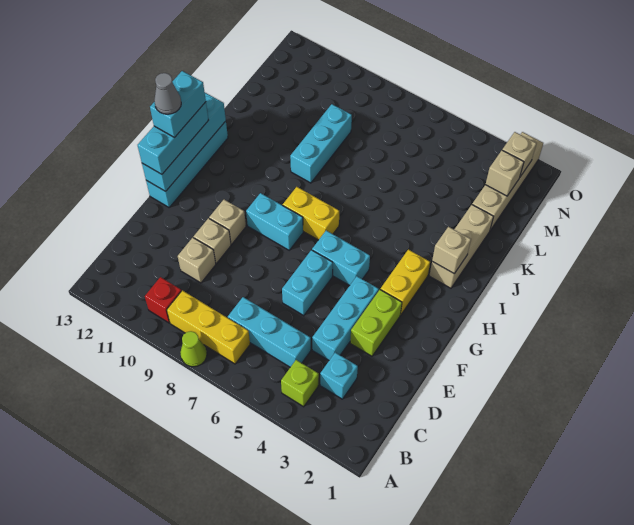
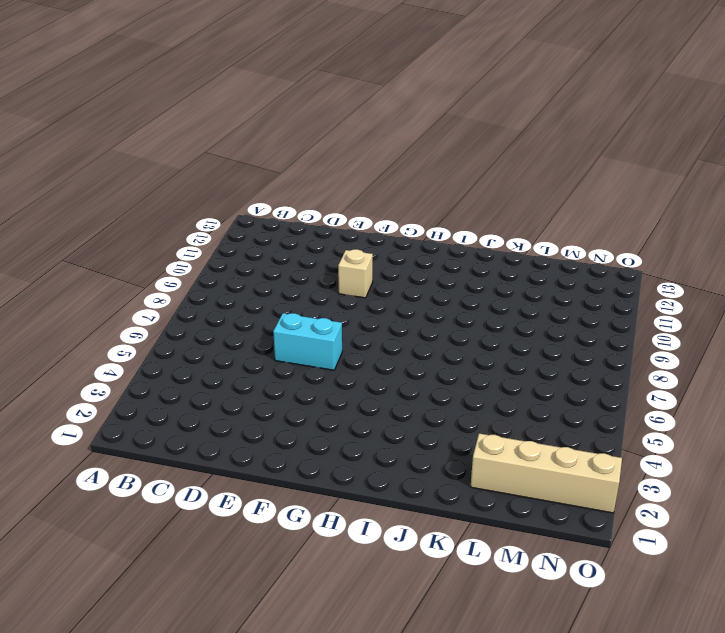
none -> lime cone A8 level 1
none -> lime brick B4 level 1
none -> yellow brick B7:B9 level 1

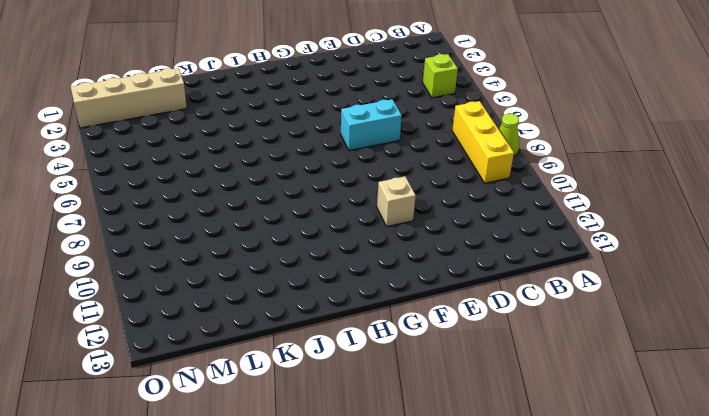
none -> red brick B10 level 1
none -> cyan brick C3 level 1
none -> cyan brick C5:C7 level 1

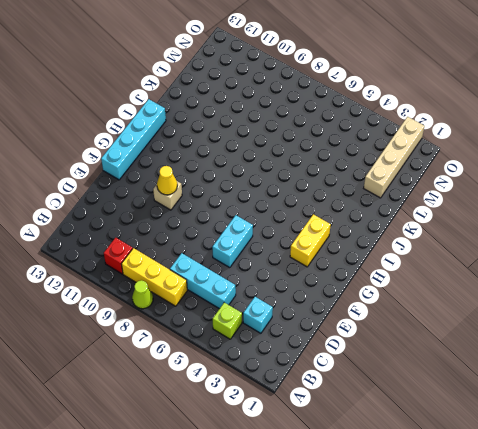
yellow cone F10 level 2 -> none
none -> cyan brick D4:F4 level 1
none -> tan brick D10 level 1
none -> lime brick E3:F3 level 1

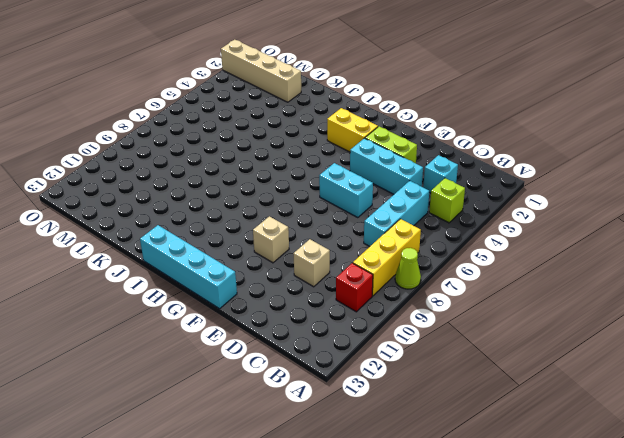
none -> tan brick E10 level 1
none -> cyan brick G5:G6 level 1
none -> cyan brick G8:G9 level 1

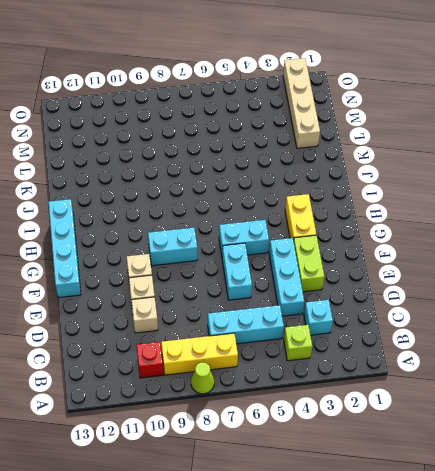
none -> yellow brick H7:H8 level 1
none -> tan brick I2:K2 level 1
none -> cyan brick J9:L9 level 1

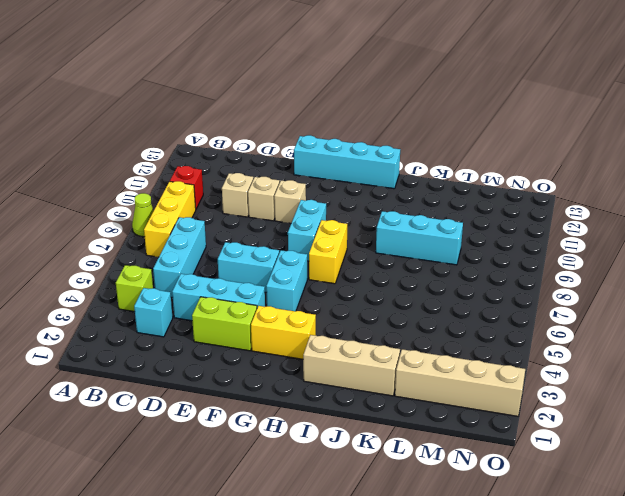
none -> cyan brick F13:I13 level 2
none -> tan brick I2 level 2
none -> tan brick M2 level 2

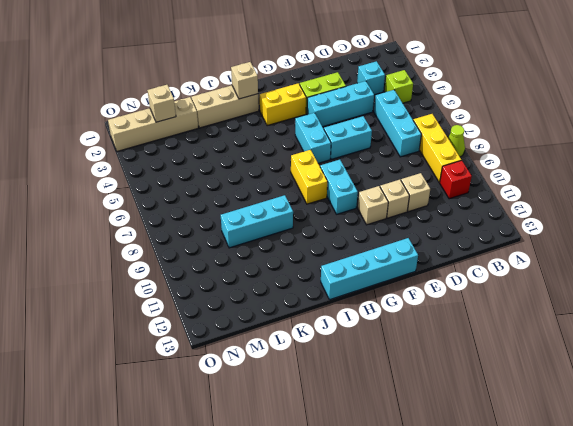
none -> cyan brick F13:I13 level 2
none -> tan brick N2 level 2
none -> cyan brick F13:H13 level 3

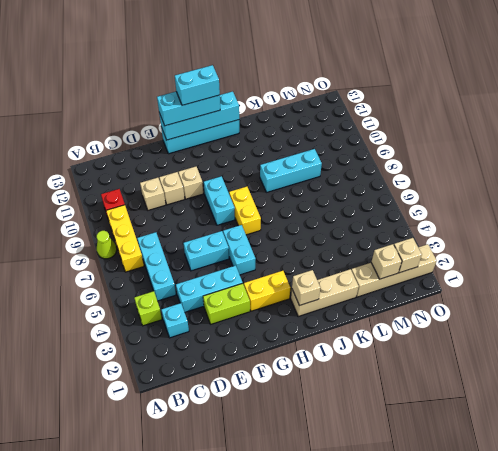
none -> grey cone G13 level 5

